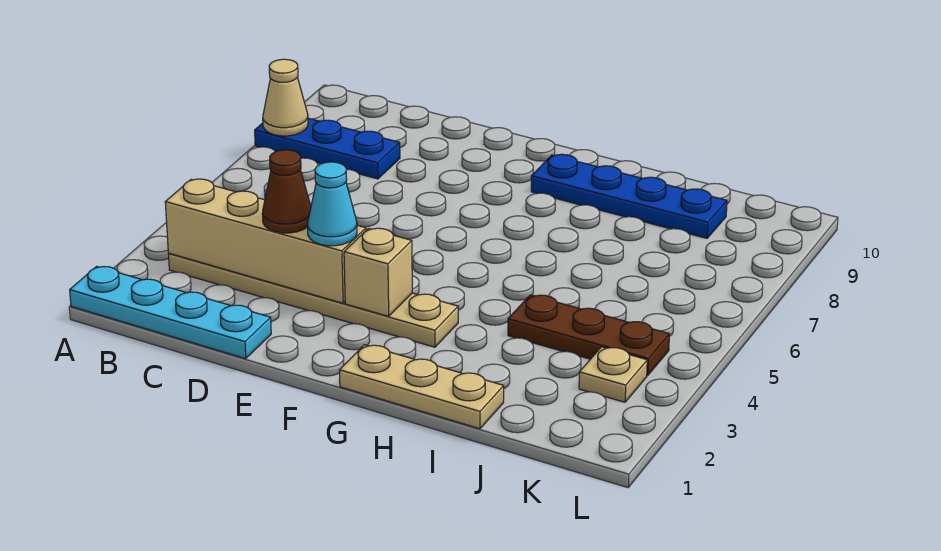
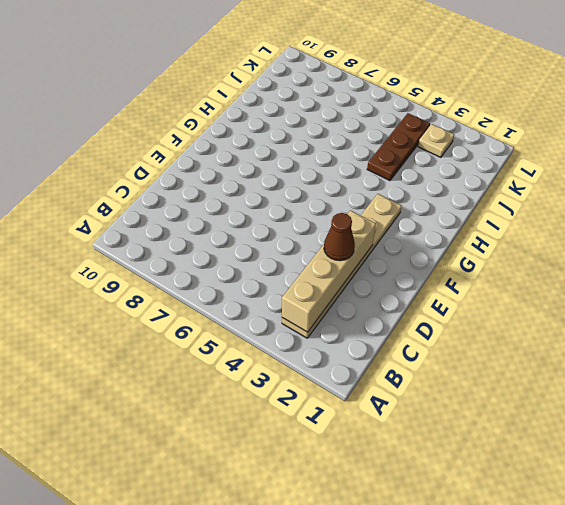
none -> cyan plate A1:D1 level 1
none -> blue plate A8:C8 level 1
none -> tan plate G1:I1 level 1

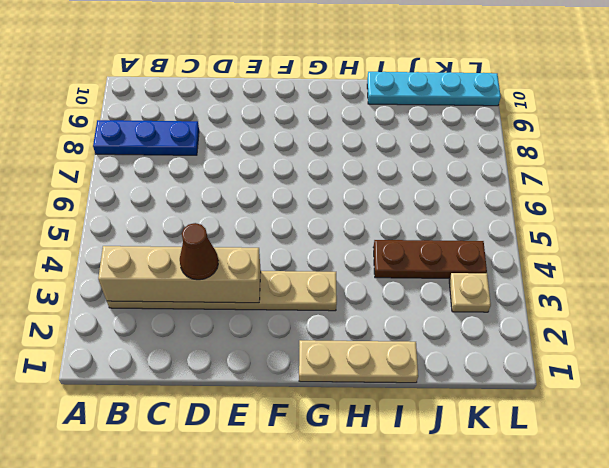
cyan plate I10:L10 level 1 -> cyan plate A1:D1 level 1
none -> blue plate G9:J9 level 1
none -> tan cone A8 level 2
none -> tan brick F3 level 2

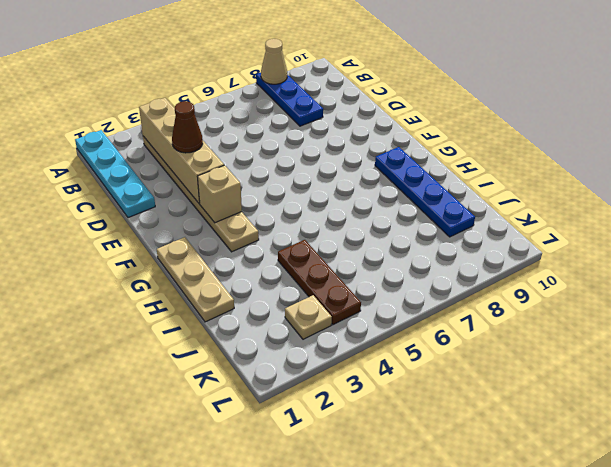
none -> cyan cone E3 level 3

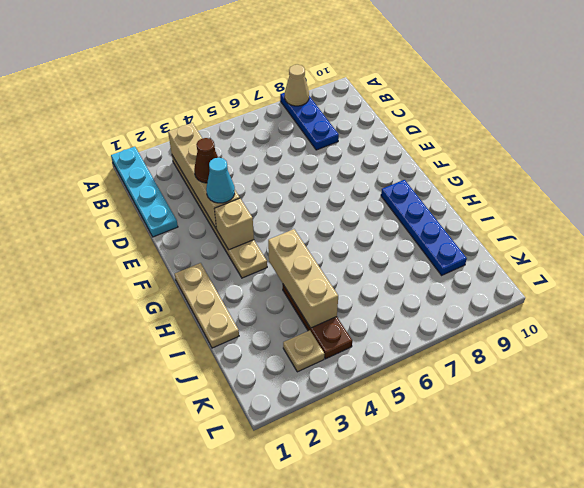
tan brick H4:J4 level 2 -> none

